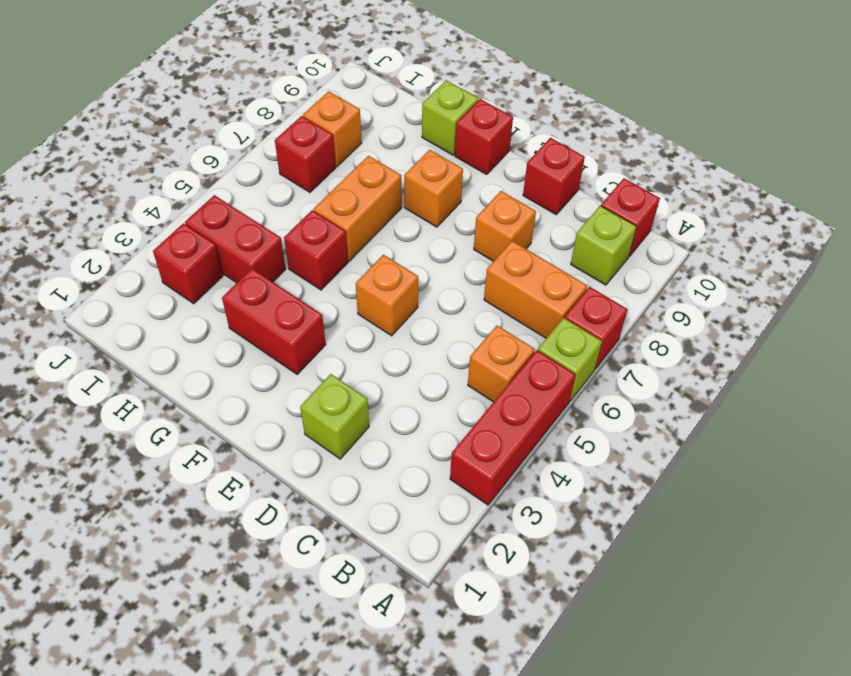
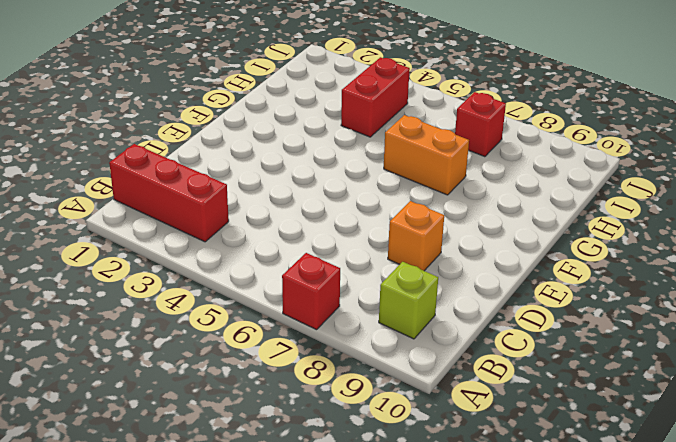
red brick B1:B3 level 1 -> red brick A3:A5 level 1
none -> lime brick A6 level 1
none -> orange brick B5 level 1
none -> orange brick B7:C7 level 1

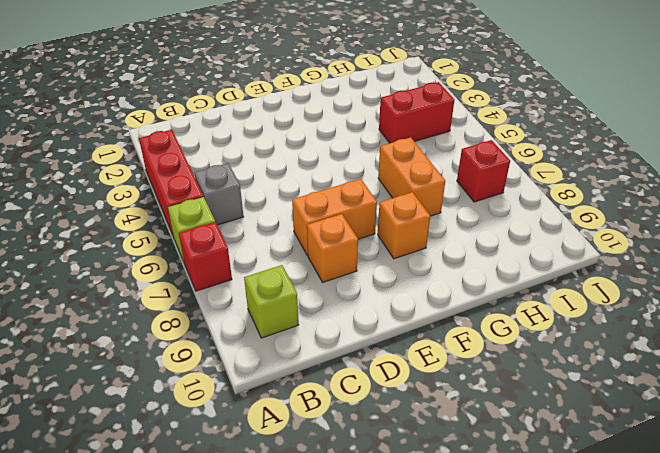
grey brick B5 level 1 -> orange brick B5 level 1
orange brick D7:E7 level 1 -> orange brick B7:C7 level 1
none -> red brick B10 level 1
none -> lime brick D2 level 1
none -> red brick D10 level 1

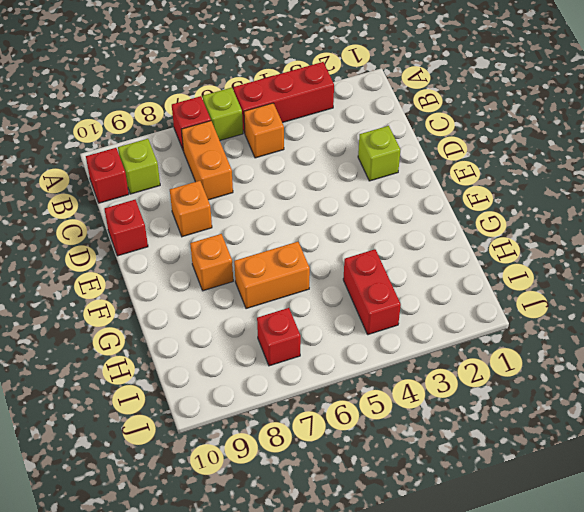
none -> orange brick E5 level 1
none -> red brick F3:G3 level 1
none -> red brick F10 level 1

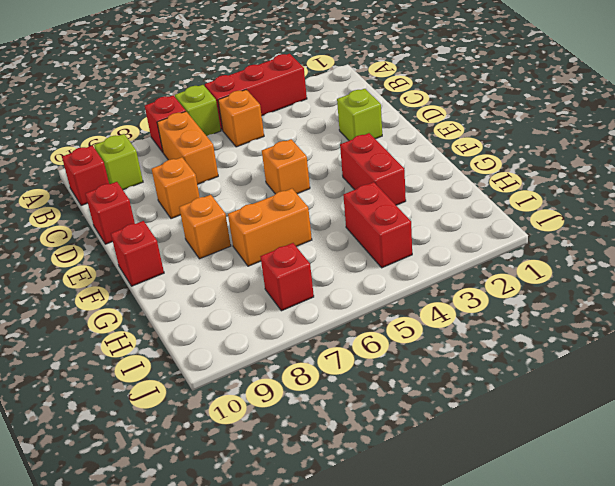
none -> red brick G5 level 1
none -> lime brick G10 level 1
none -> red brick I3 level 1

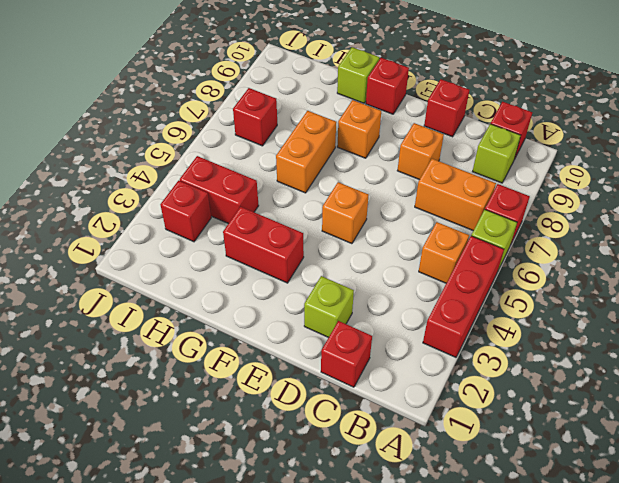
red brick C1 level 1 -> red brick G5 level 1
none -> orange brick I8 level 1

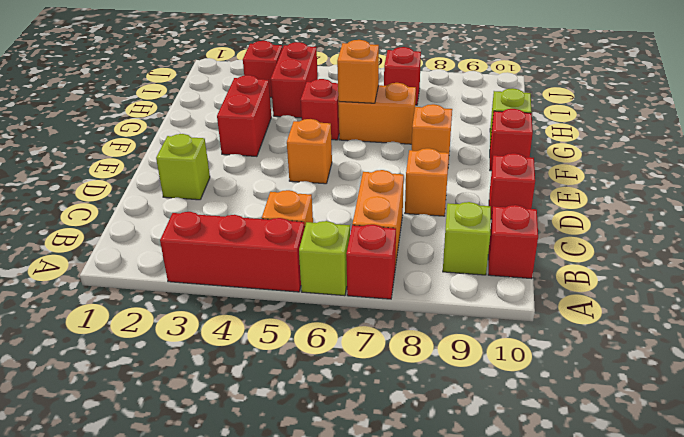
orange brick G6 level 2 -> orange brick I8 level 1

